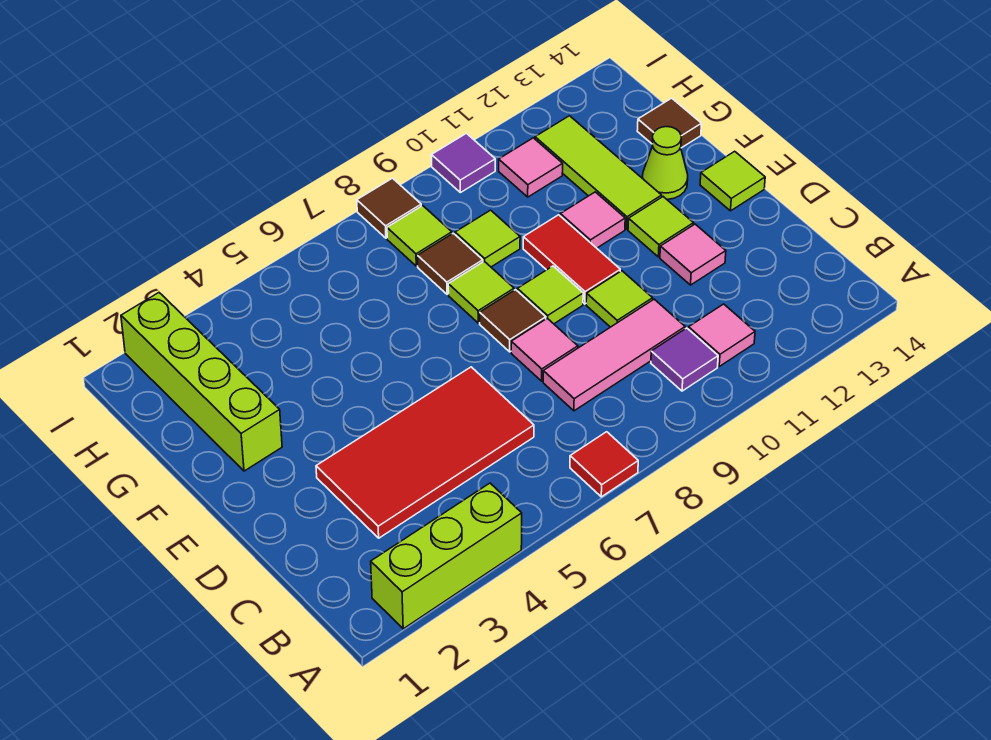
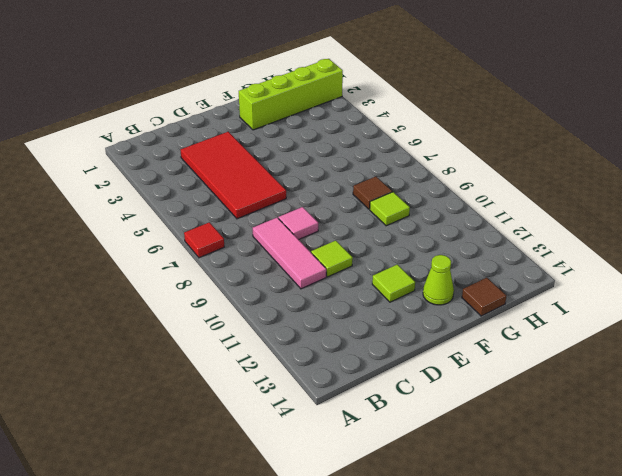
none -> lime brick A2:A4 level 1
none -> purple tile B10 level 1
none -> pink tile B11 level 1

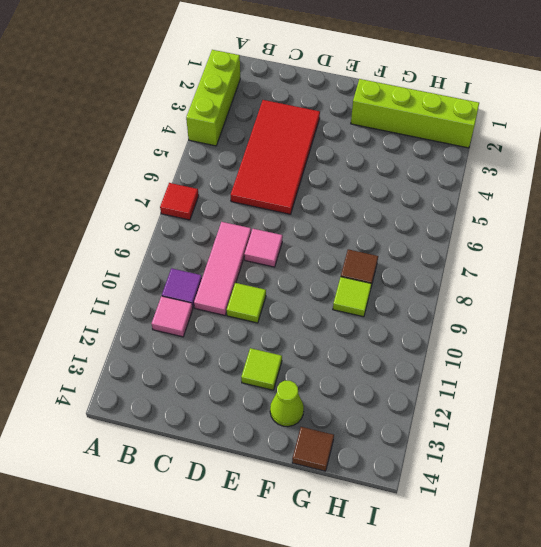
none -> pink tile D12 level 1
none -> brown tile E8 level 1
none -> lime tile E9 level 1

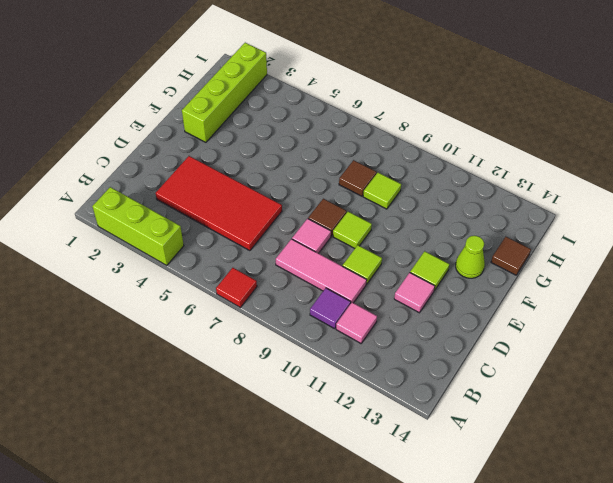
none -> red tile E10:F10 level 1
none -> lime tile E14 level 1
none -> lime tile F8 level 1

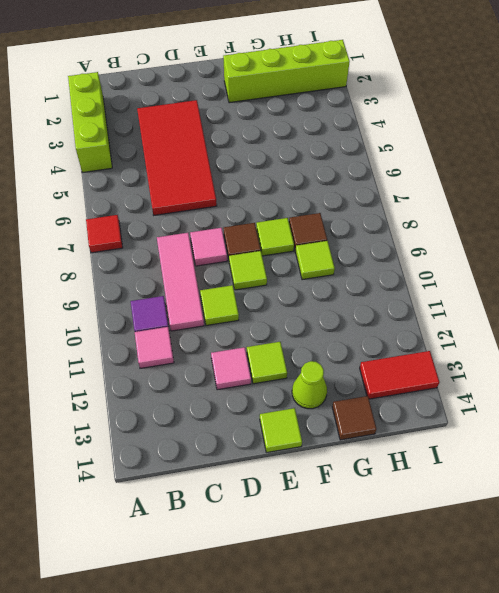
red tile H13:I13 level 1 -> red tile E10:F10 level 1
none -> pink tile F11 level 1
none -> lime tile F12:H12 level 1
none -> lime tile H8 level 1

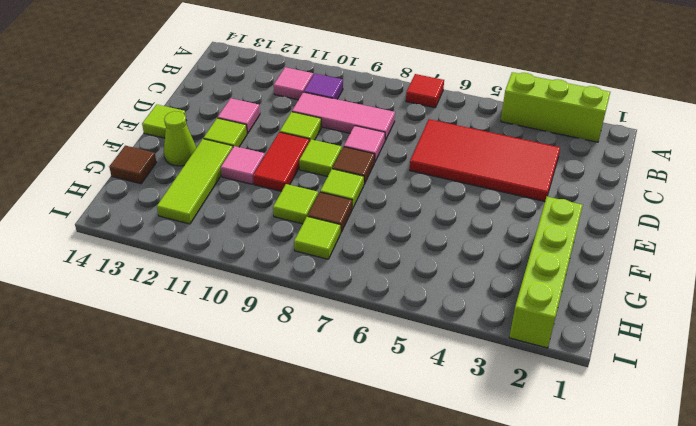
none -> pink tile H11 level 1
none -> brown tile I8 level 1
none -> purple tile I10 level 1

